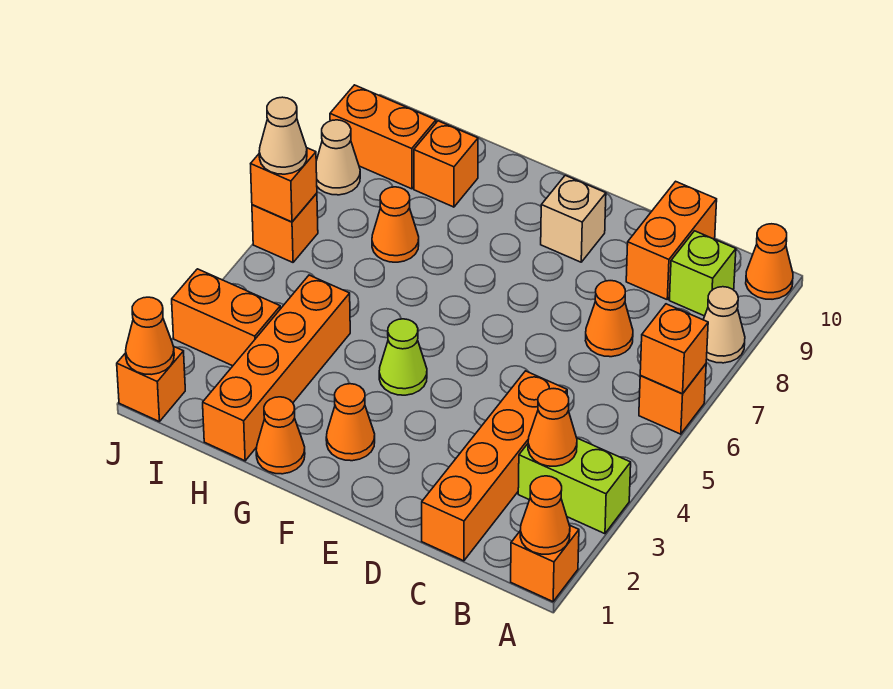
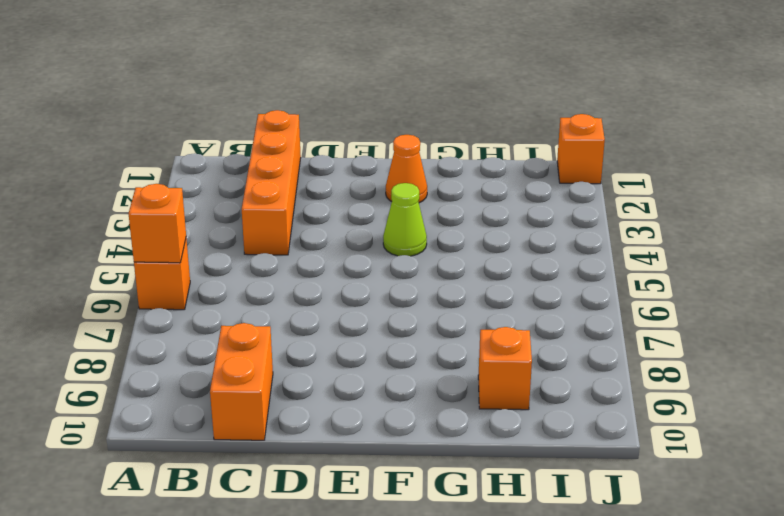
none -> orange brick A1 level 1
none -> lime brick A3:B3 level 1
none -> tan cone A8 level 1

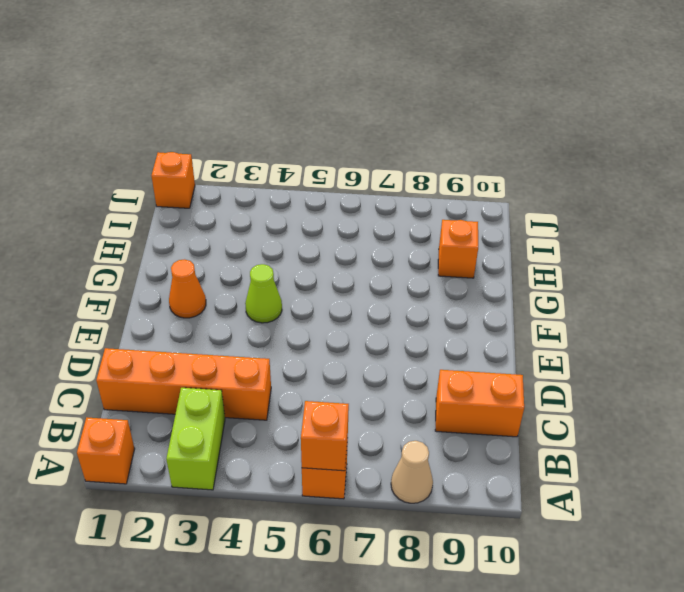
none -> orange cone A10 level 1
none -> lime brick B9 level 1
none -> orange cone C7 level 1

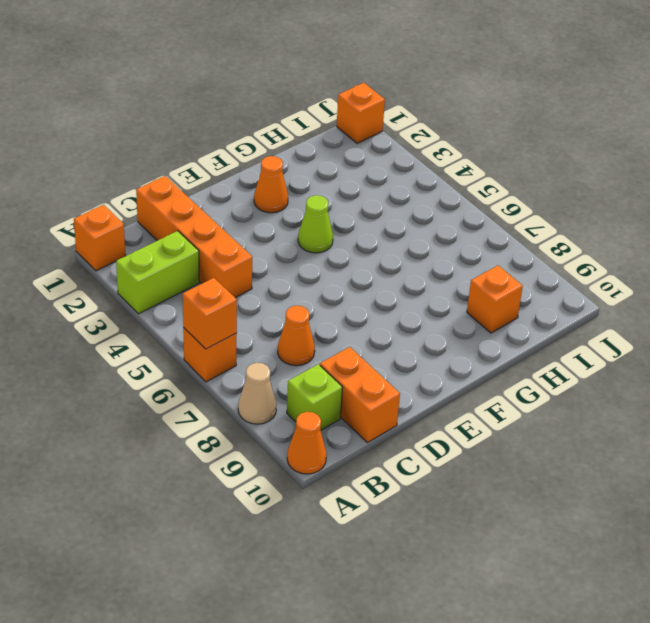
none -> tan brick E9 level 1
none -> orange cone G1 level 1
none -> orange brick H1:H4 level 1

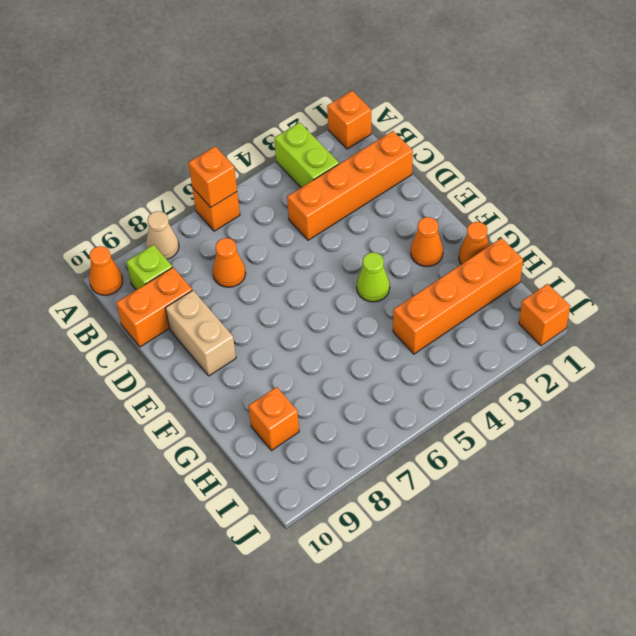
tan brick D9:E9 level 1 -> tan brick E9 level 1
none -> orange cone H7 level 1
none -> orange brick I3:J3 level 1
none -> orange brick I9:J9 level 1

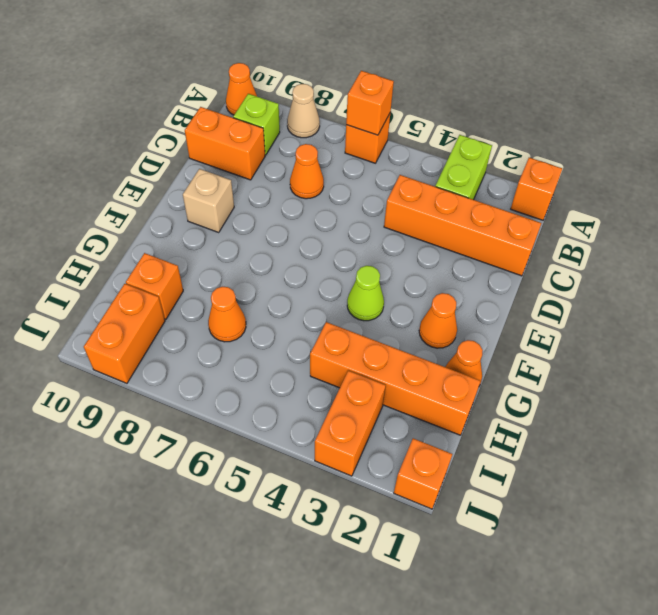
none -> orange brick J6 level 1
none -> tan cone J8 level 1
none -> orange cone A1 level 2

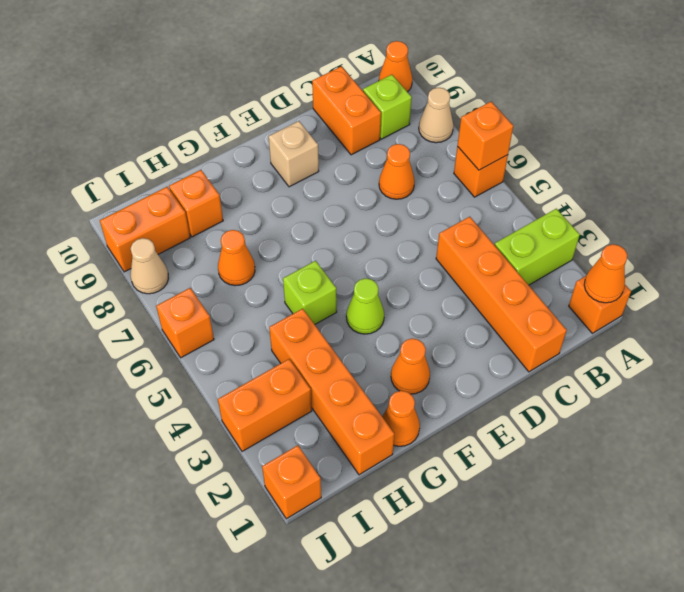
lime brick G5 level 1 -> none
none -> orange cone B3 level 2
none -> orange cone J1 level 2
none -> orange brick J6 level 2

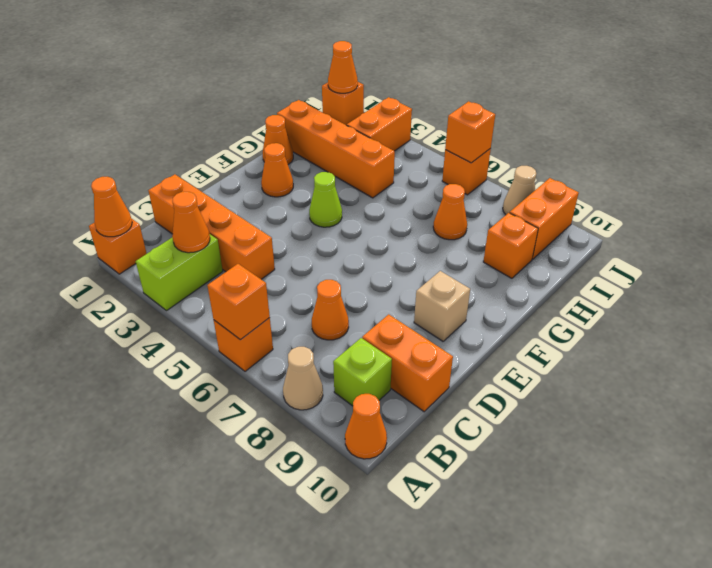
none -> tan cone J6 level 3

